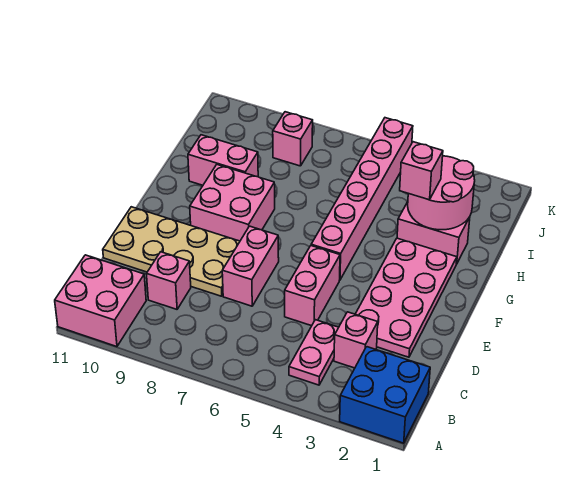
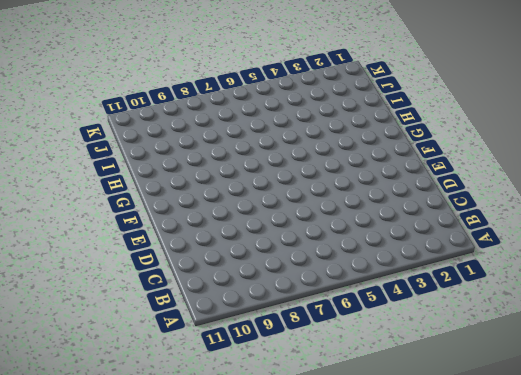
none -> blue brick A1:B2 level 1
none -> pink brick A10:B11 level 1
none -> pink plate B4:C4 level 1

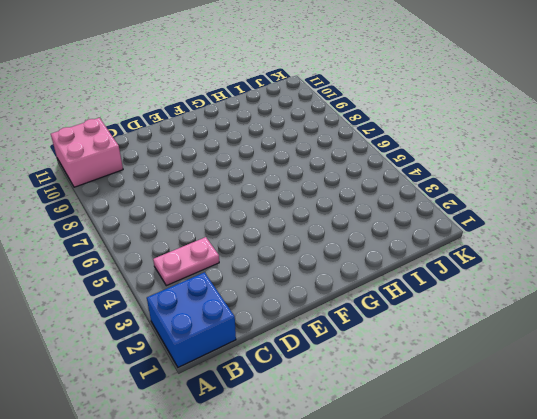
none -> pink brick C3 level 1
none -> pink brick C9 level 1
none -> pink plate D2:G3 level 1

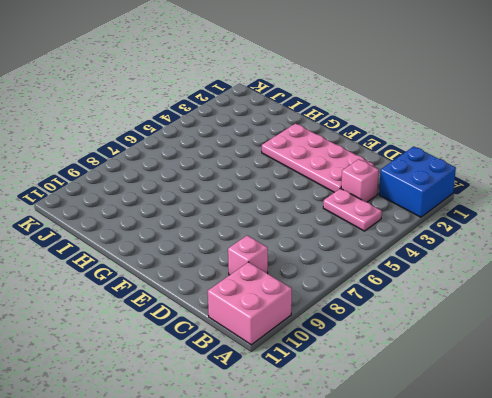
none -> pink brick D5:E5 level 1
none -> pink brick D7:E7 level 1
none -> tan plate D8:E11 level 1

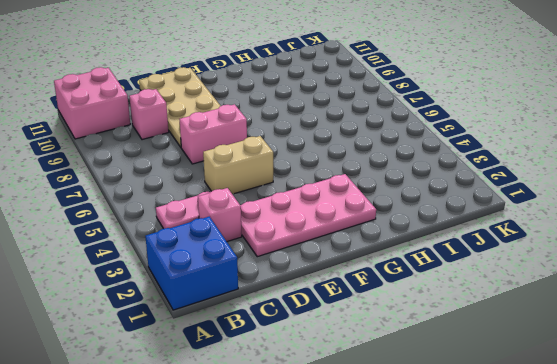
tan brick D5:E5 level 1 -> pink brick D5:E5 level 1
none -> pink brick F5:K5 level 1
none -> pink brick F8:G9 level 1
none -> pink brick H2:H3 level 1

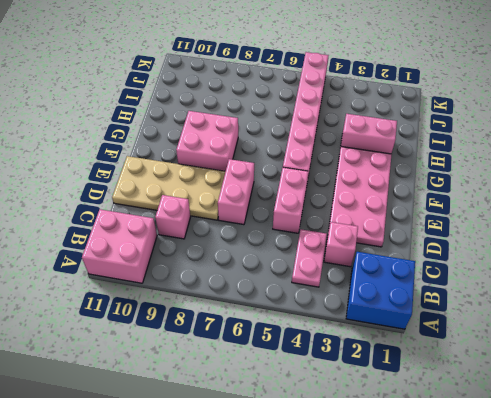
none -> pink brick H9:H10 level 1
none -> pink brick J8 level 1
none -> pink round brick H2:I3 level 2

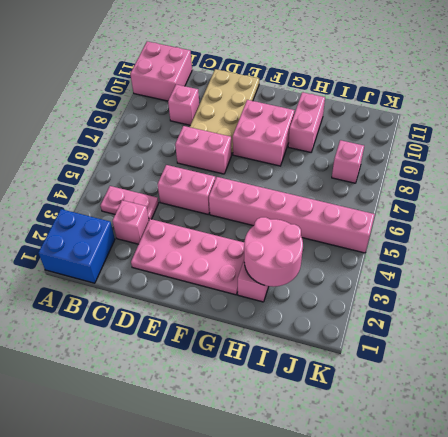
none -> pink brick H3 level 3

